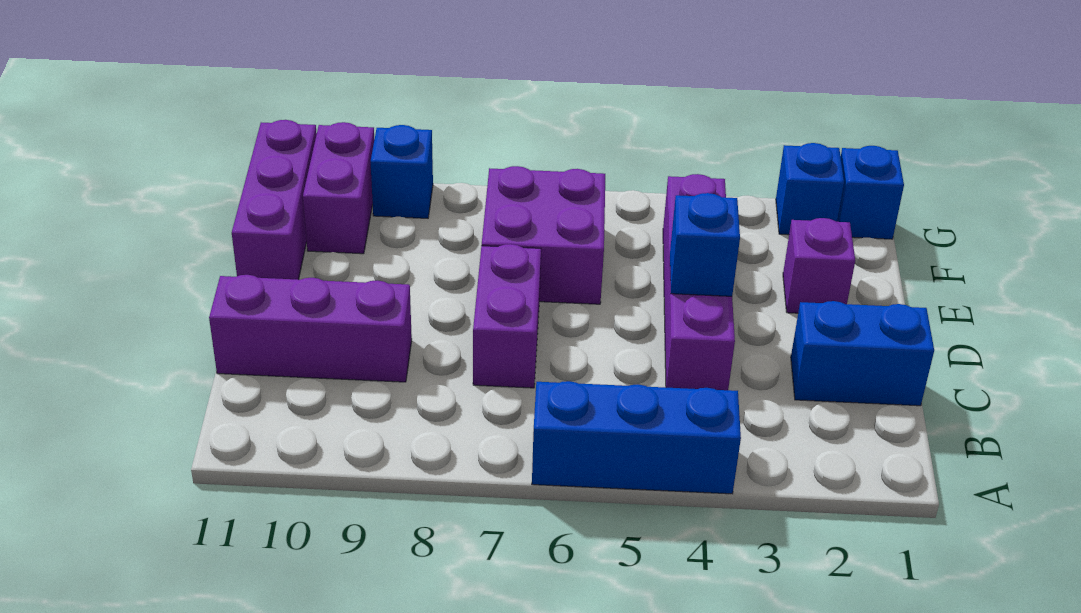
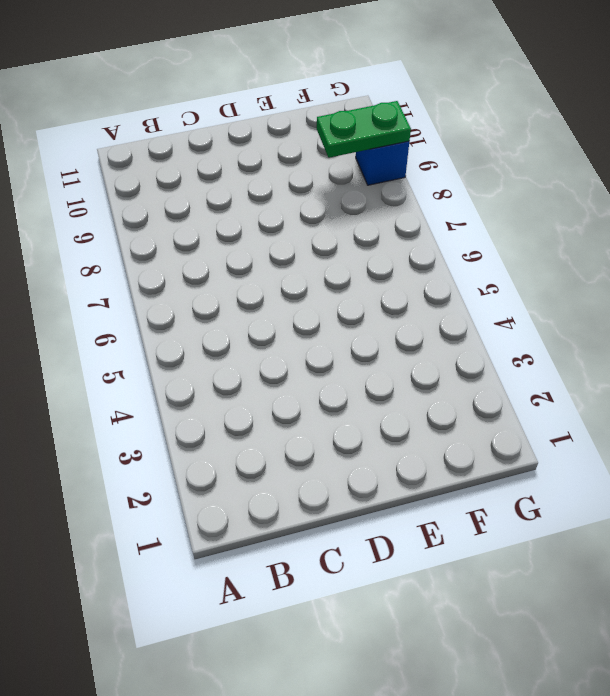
green plate F9:G9 level 2 -> none
none -> blue brick A4:A6 level 1
none -> blue brick C1:C2 level 1
none -> purple brick C4:F4 level 1

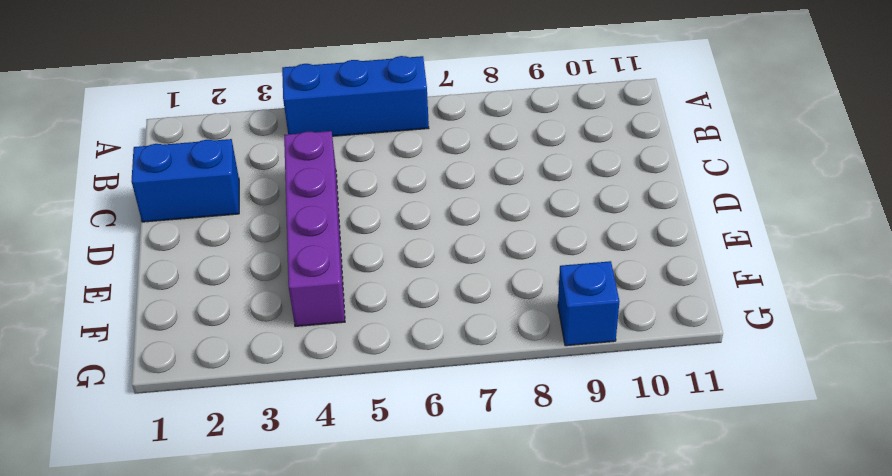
none -> purple brick C7:D7 level 1
none -> purple brick C9:C11 level 1
none -> purple brick E2 level 1

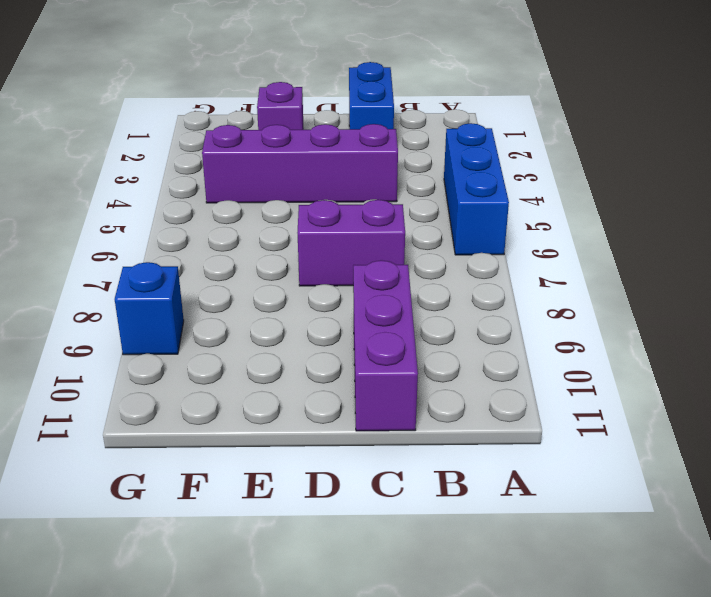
none -> purple brick E6:F7 level 1
none -> purple brick E11:G11 level 1
none -> purple brick F10:G10 level 1

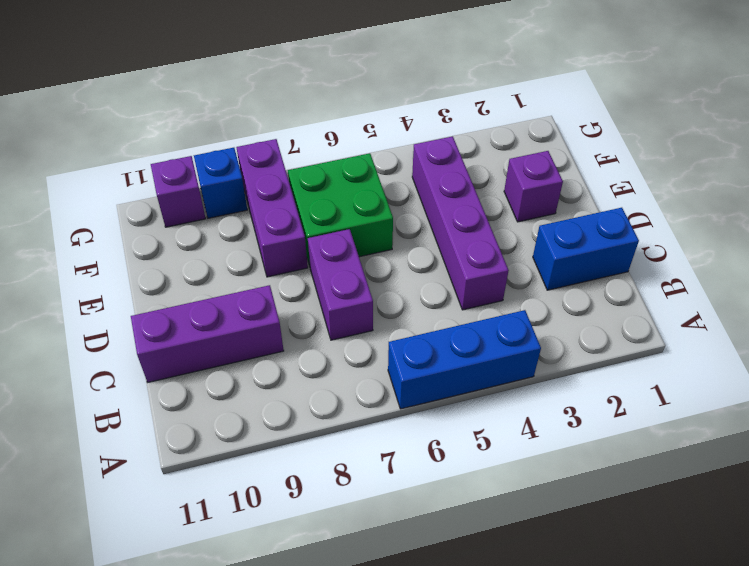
green brick E6:F7 level 1 -> purple brick E6:F7 level 1
purple brick E8:G8 level 1 -> purple brick E11:G11 level 1
purple brick G10 level 1 -> purple brick F10:G10 level 1
none -> blue brick G1 level 1
none -> blue brick G2 level 1
none -> blue brick D4 level 2

